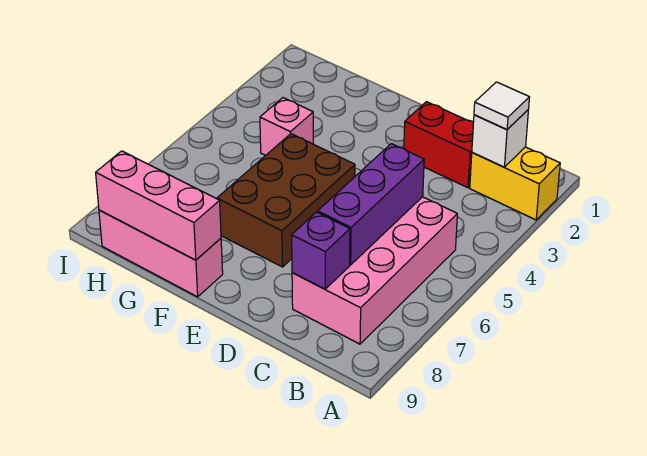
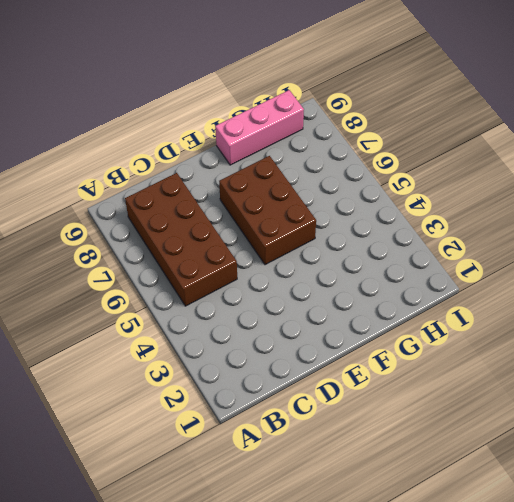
brown brick B5:C8 level 1 -> pink brick B5:C8 level 1
none -> yellow brick A2:B2 level 1
none -> red brick C2:D2 level 1

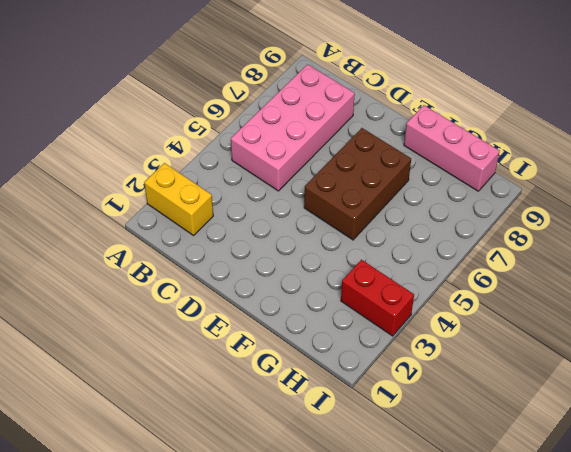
red brick H3:I3 level 1 -> red brick C2:D2 level 1
none -> pink brick G4 level 1
none -> white brick B2 level 2

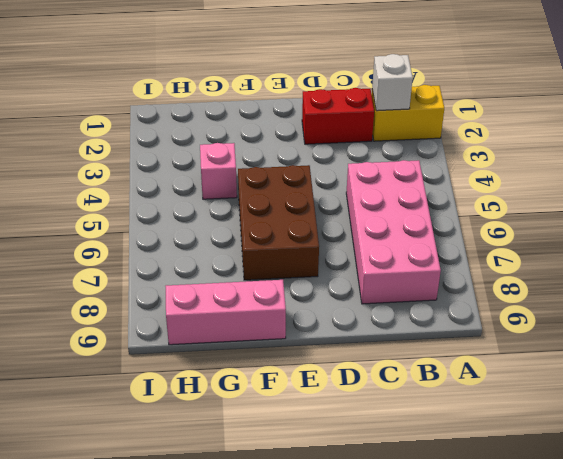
none -> purple brick C5:C7 level 2
none -> purple brick C8 level 2

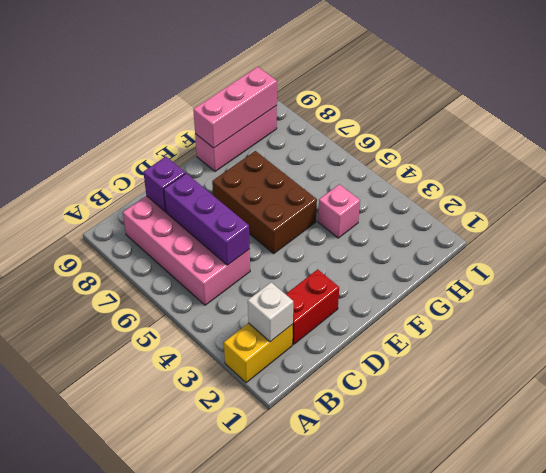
none -> white tile B2 level 3

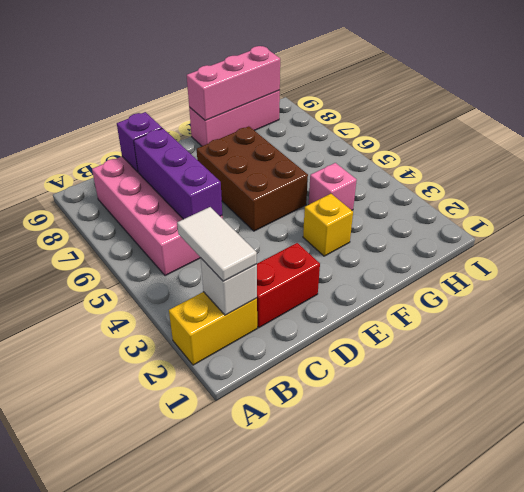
white tile B2:B3 level 3 -> white tile B2 level 3
yellow brick F3 level 1 -> none

